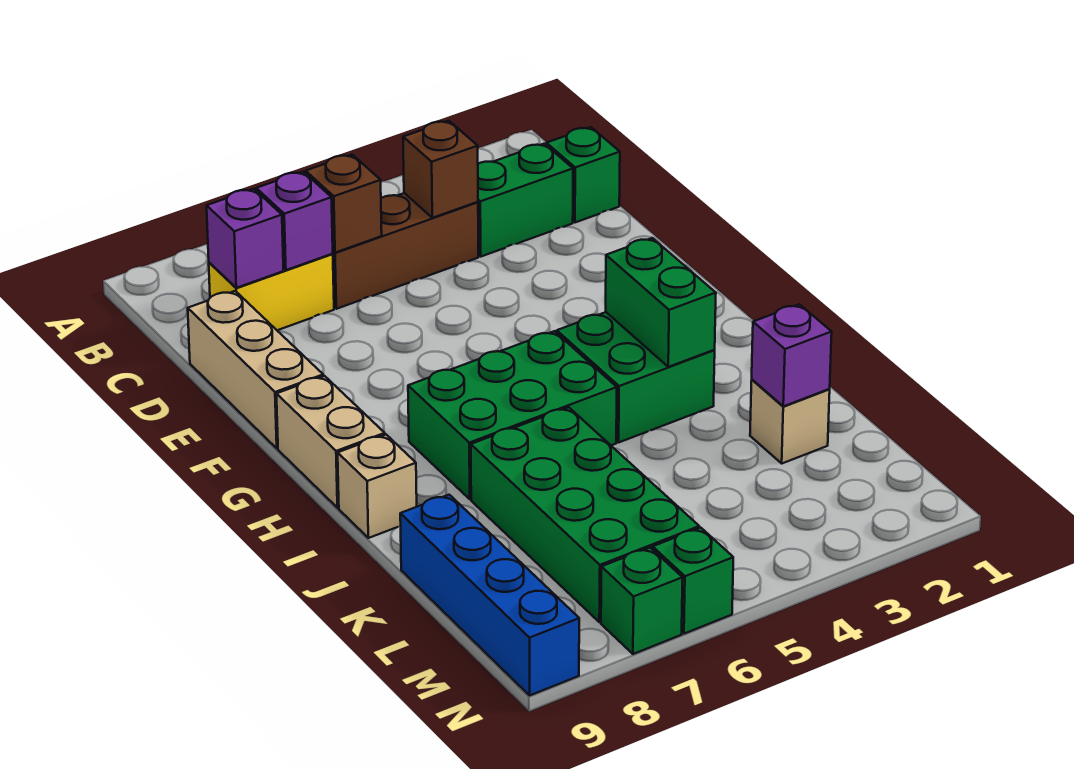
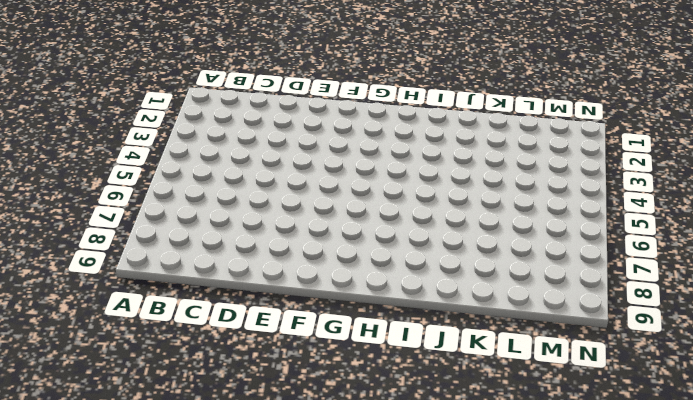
none -> green brick C1 level 1
none -> green brick C2:C3 level 1
none -> brown brick C4:C6 level 1

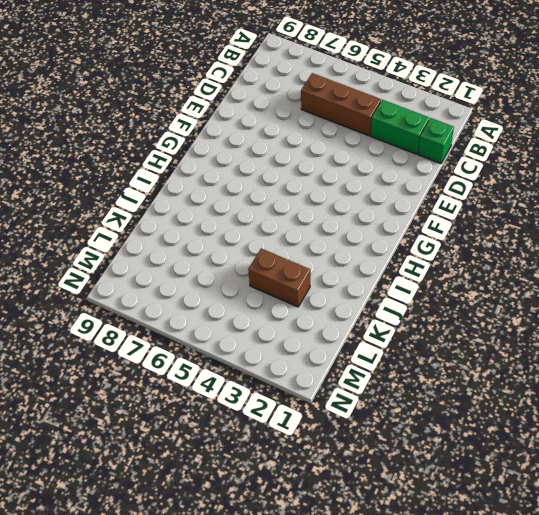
brown brick K3:K4 level 1 -> none
none -> yellow brick C7:C8 level 1
none -> tan brick D9:F9 level 1
none -> tan brick G9:H9 level 1

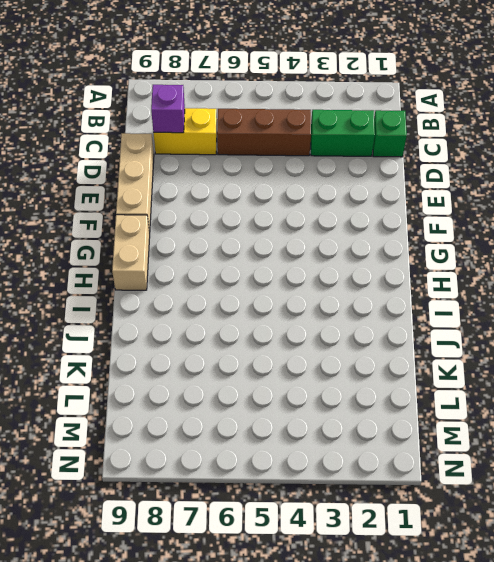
none -> green brick H3:I4 level 1
none -> green brick H5:I7 level 1
none -> tan brick I9 level 1

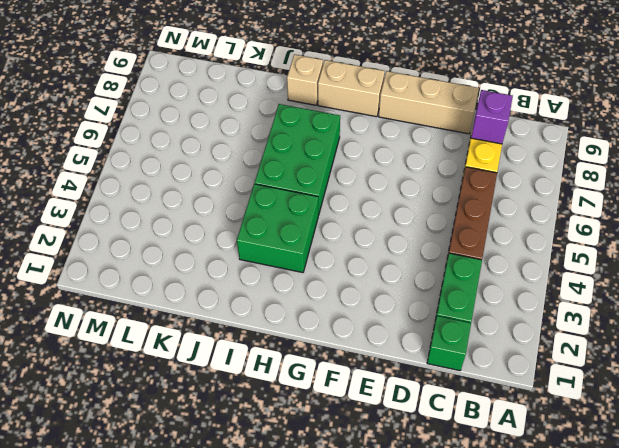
none -> green brick J6:M7 level 1
none -> tan brick K2 level 1
none -> blue brick K9:N9 level 1

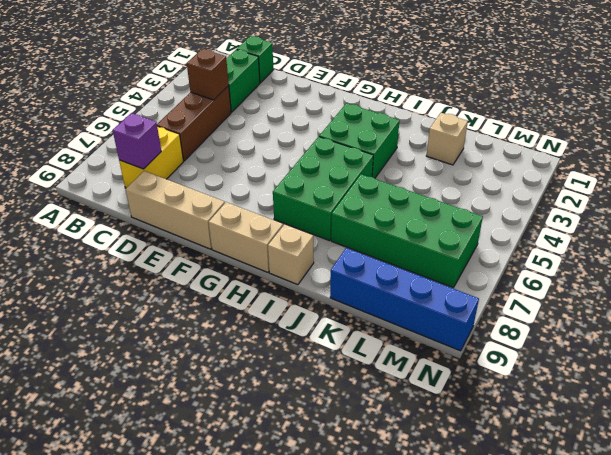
none -> green brick N6 level 1
none -> green brick N7 level 1
none -> brown brick C6 level 2

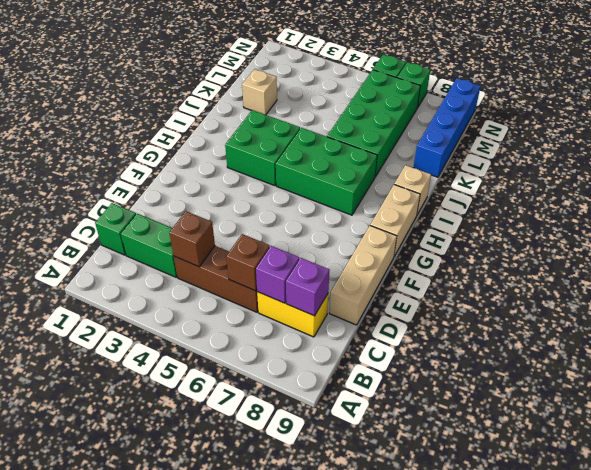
none -> green brick H3:I3 level 2
none -> purple brick K2 level 2

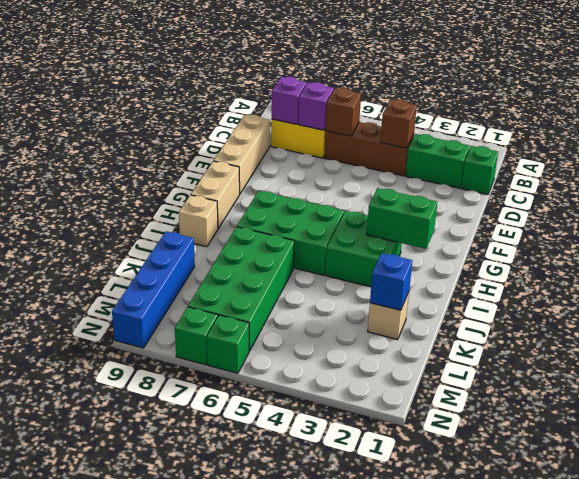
green brick H2:H3 level 2 -> green brick H3:I3 level 2
blue brick K2 level 2 -> purple brick K2 level 2

